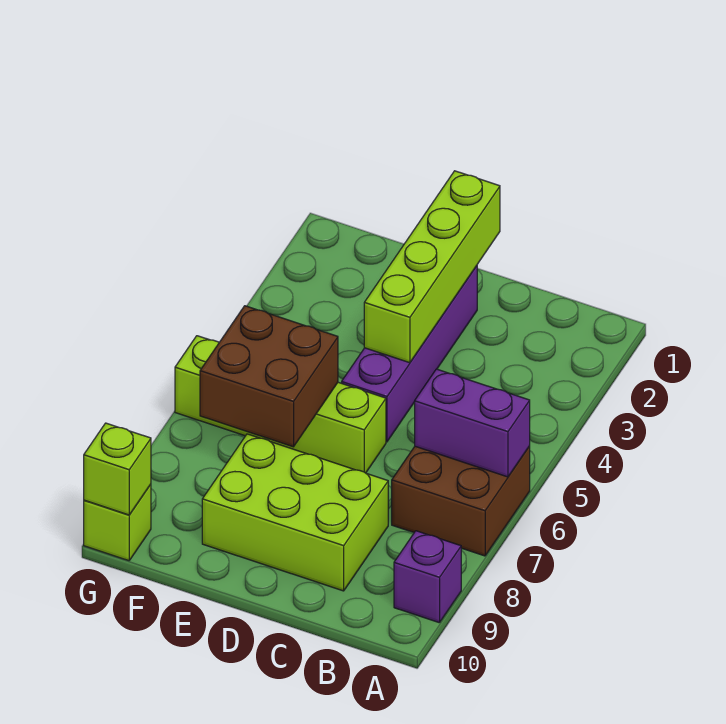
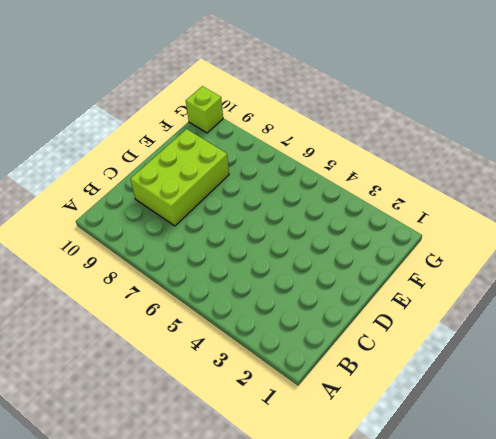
none -> brown brick A6:B7 level 1
none -> purple brick A9 level 1

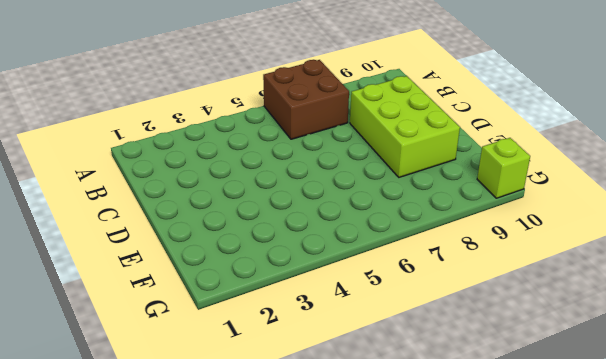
none -> purple brick A9 level 1
none -> purple brick D2:D5 level 1

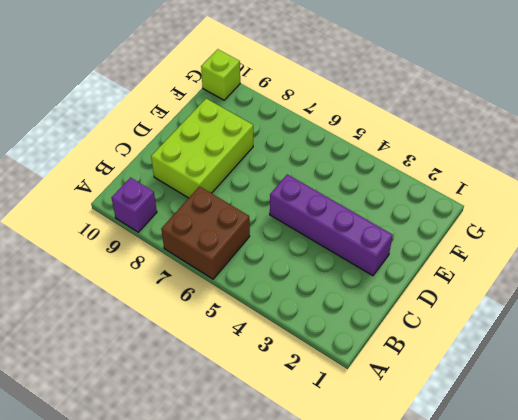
none -> lime brick D6:G6 level 1
none -> purple brick A6:B6 level 2

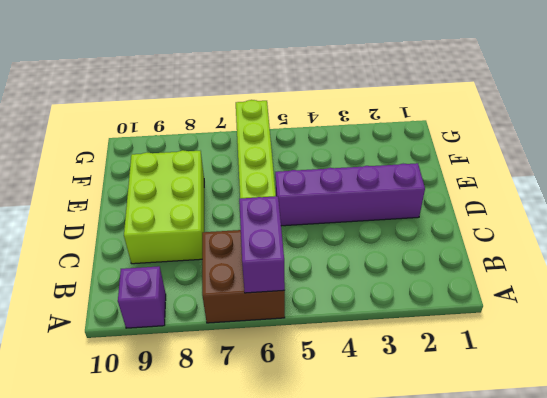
none -> lime brick G10 level 1
none -> lime brick D1:D4 level 2

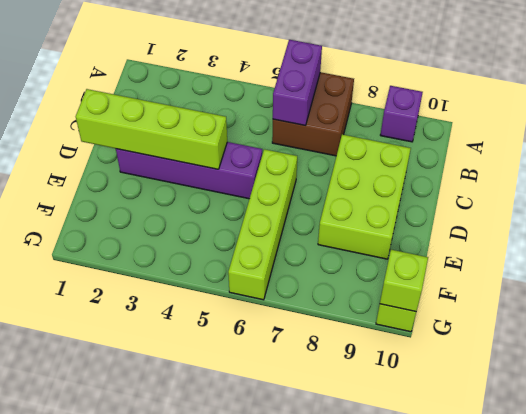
none -> brown brick E6:F7 level 2

